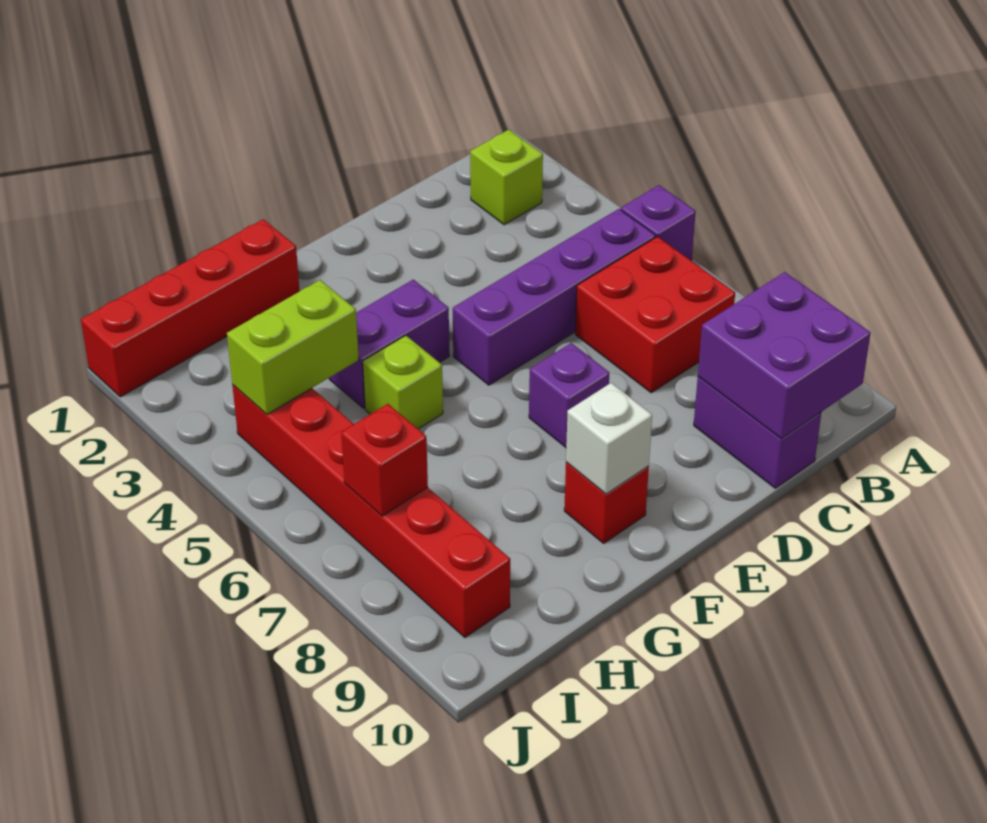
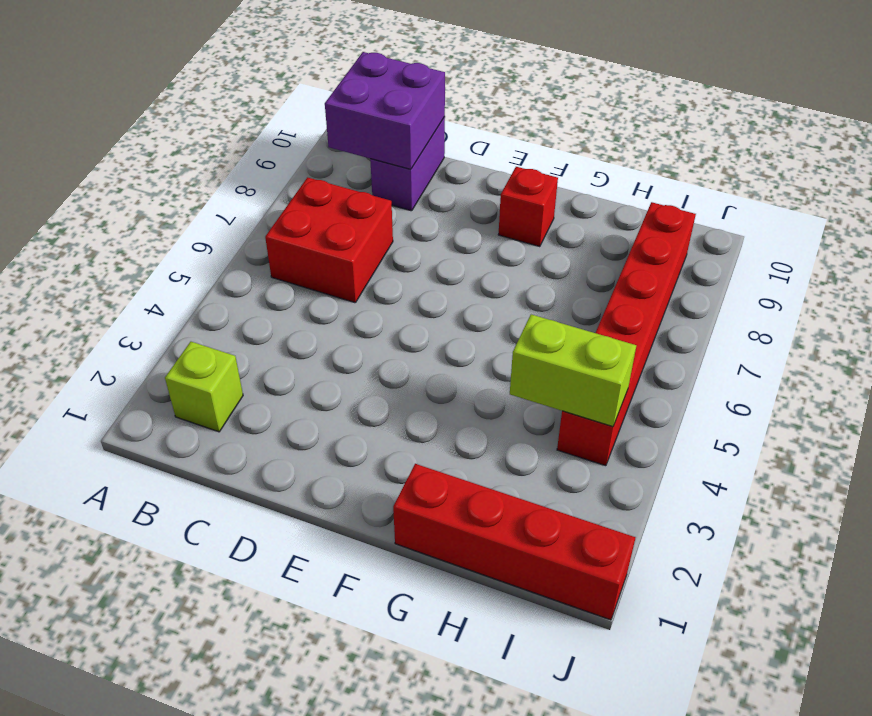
none -> purple brick A5 level 1
none -> purple brick B5:E5 level 1
none -> purple brick E7 level 1

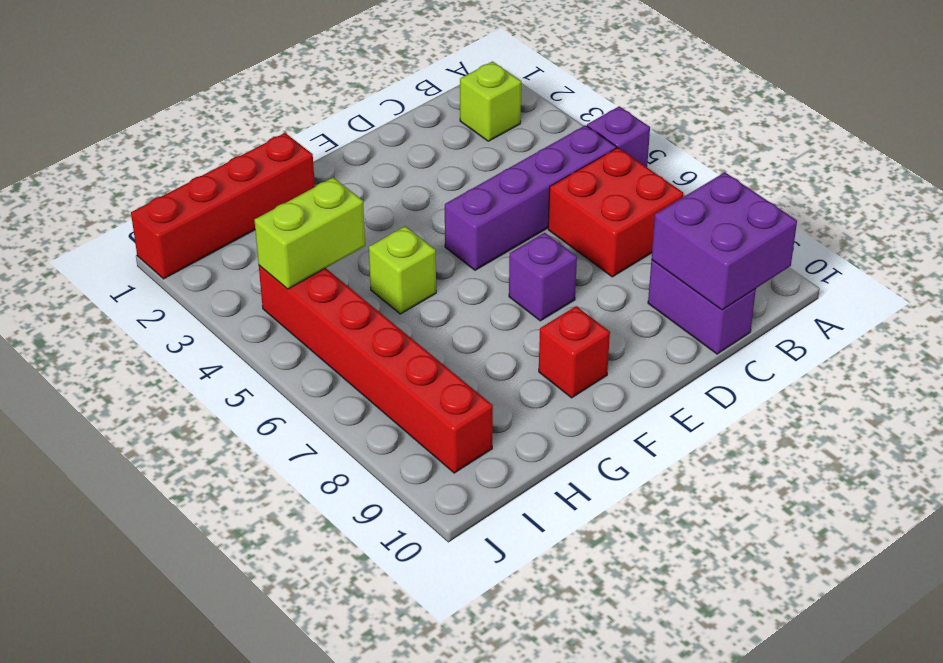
none -> purple brick F4:G4 level 1
none -> white brick F9 level 2
none -> red brick I7 level 2

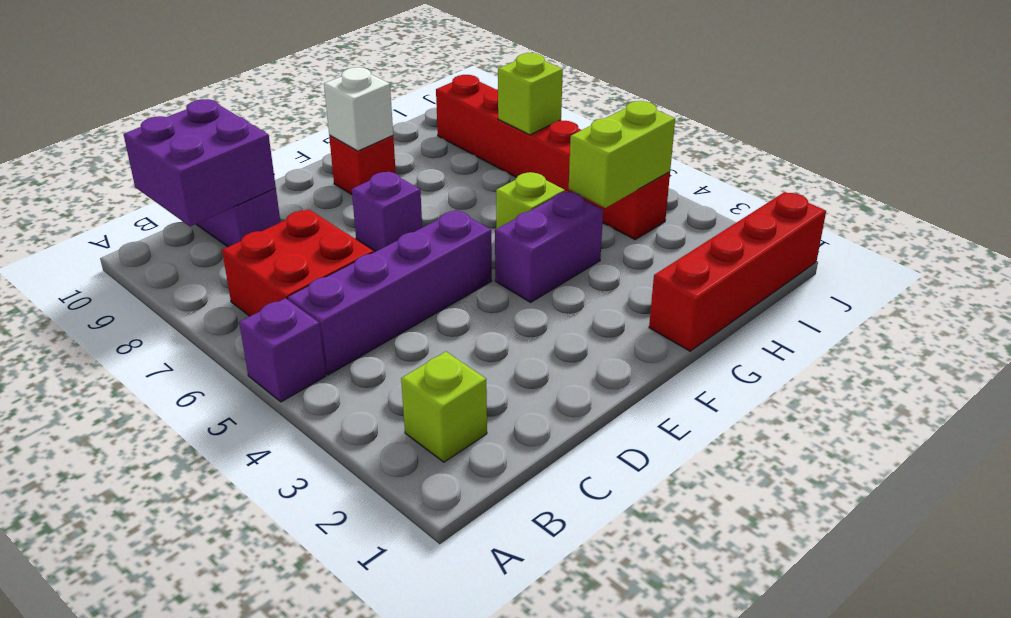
lime brick I7 level 2 -> red brick I7 level 2

